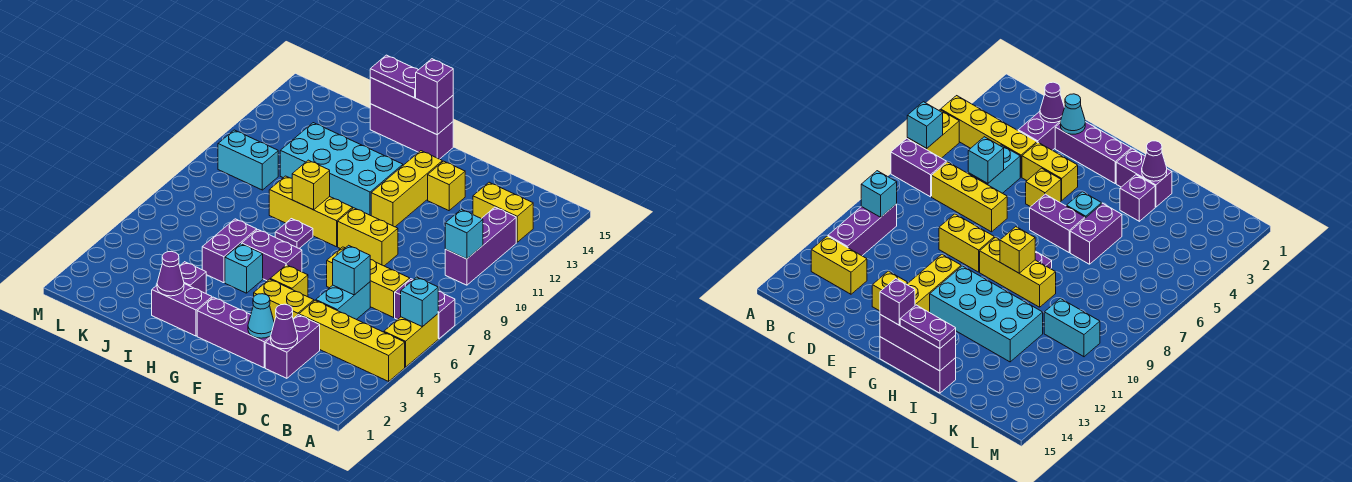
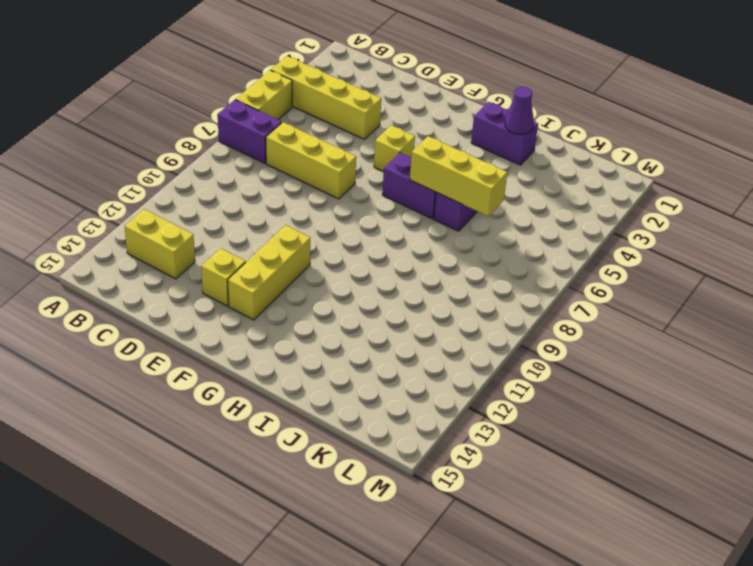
yellow brick H6:J6 level 2 -> yellow brick G9:I9 level 1
none -> purple brick B10:B12 level 1
none -> purple brick D2:D3 level 1
none -> cyan brick D5:D6 level 1
none -> purple brick E2:G2 level 1

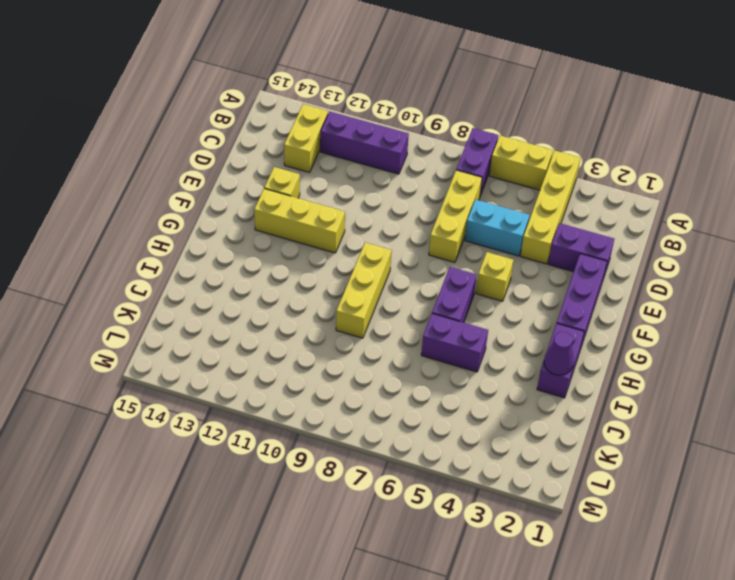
none -> yellow brick E4:F4 level 1
none -> yellow brick E9:F9 level 1
none -> cyan brick G11:J12 level 1
none -> purple brick G15:I15 level 1

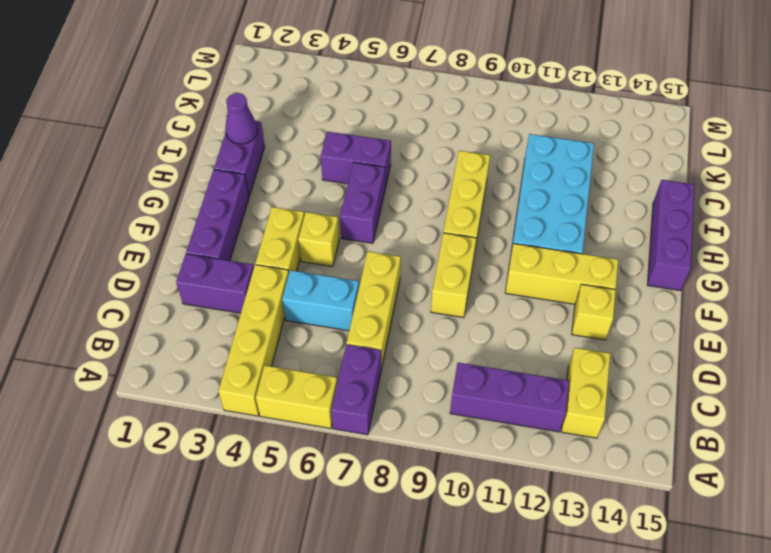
none -> cyan brick H5 level 1
none -> purple plate H8 level 1
none -> purple brick I3 level 1
none -> cyan brick K10:L10 level 1

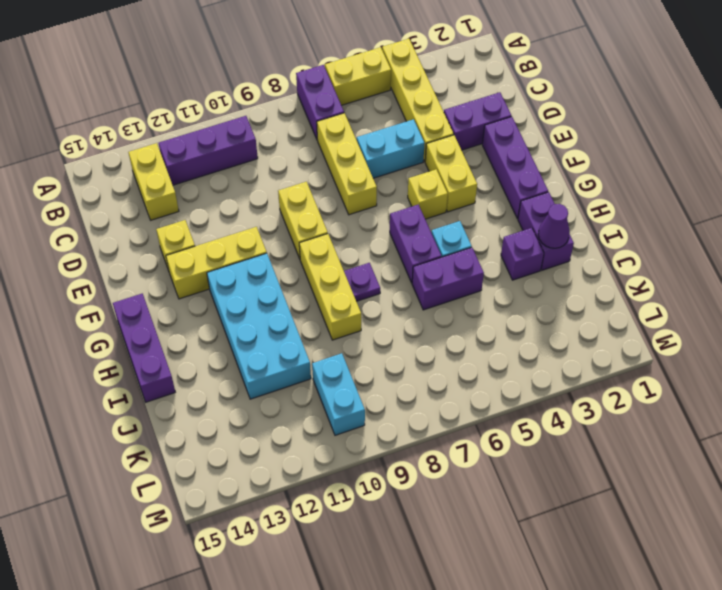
none -> cyan brick A6 level 2
none -> cyan brick B10 level 2
none -> purple cone D2 level 2
none -> cyan brick D6 level 2

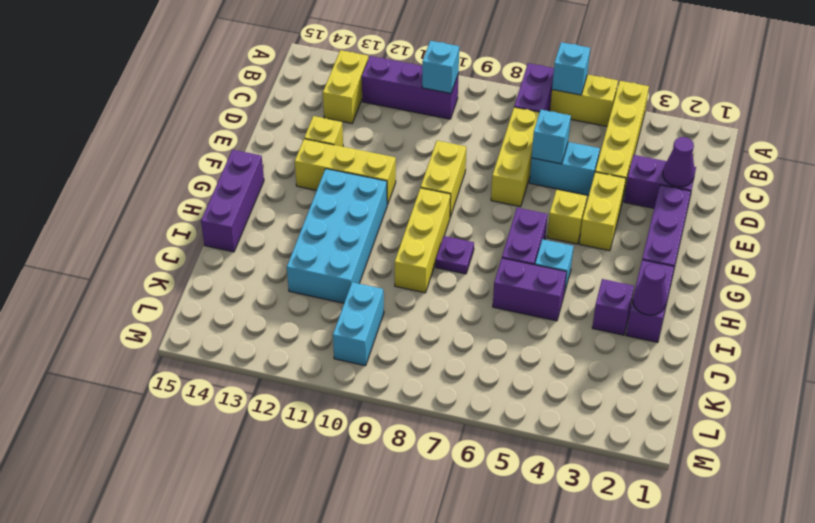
none -> cyan cone E2 level 2
none -> purple brick G15:I15 level 2
none -> yellow brick H9 level 2
none -> purple brick G15 level 3

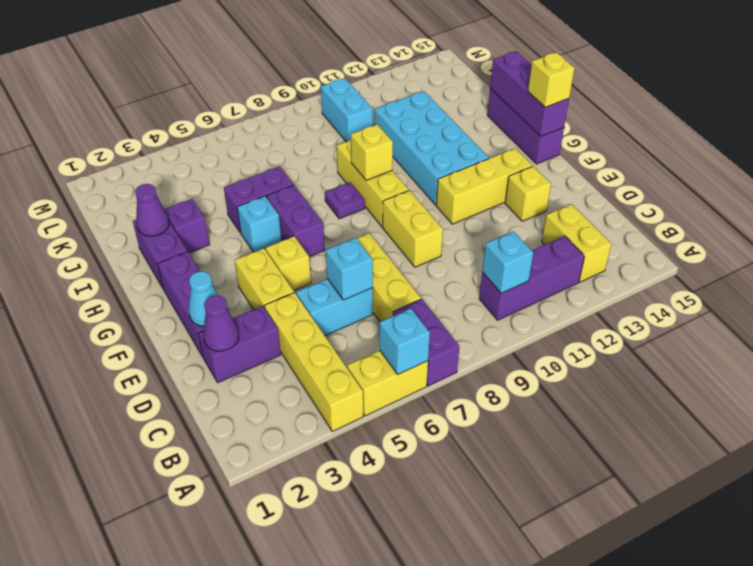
yellow brick G15 level 3 -> purple brick G15 level 3
none -> purple plate H15:I15 level 3

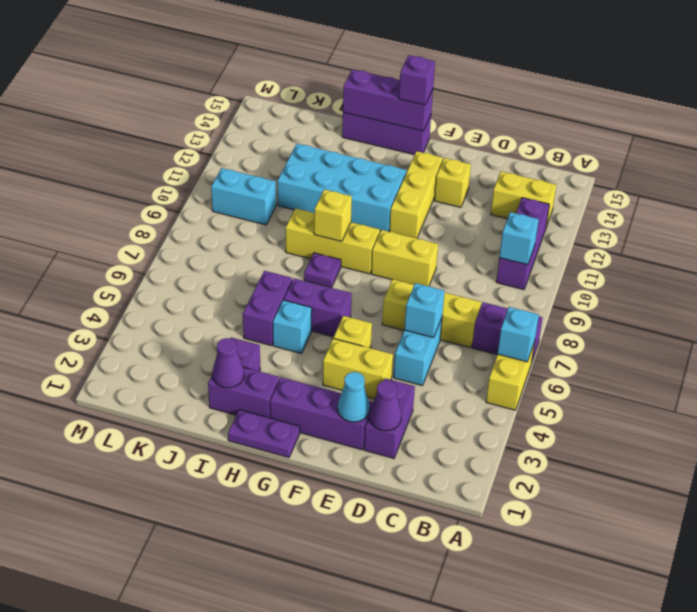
purple plate G1:H1 level 1 -> purple plate H15:I15 level 3
none -> yellow brick A4:D4 level 1

